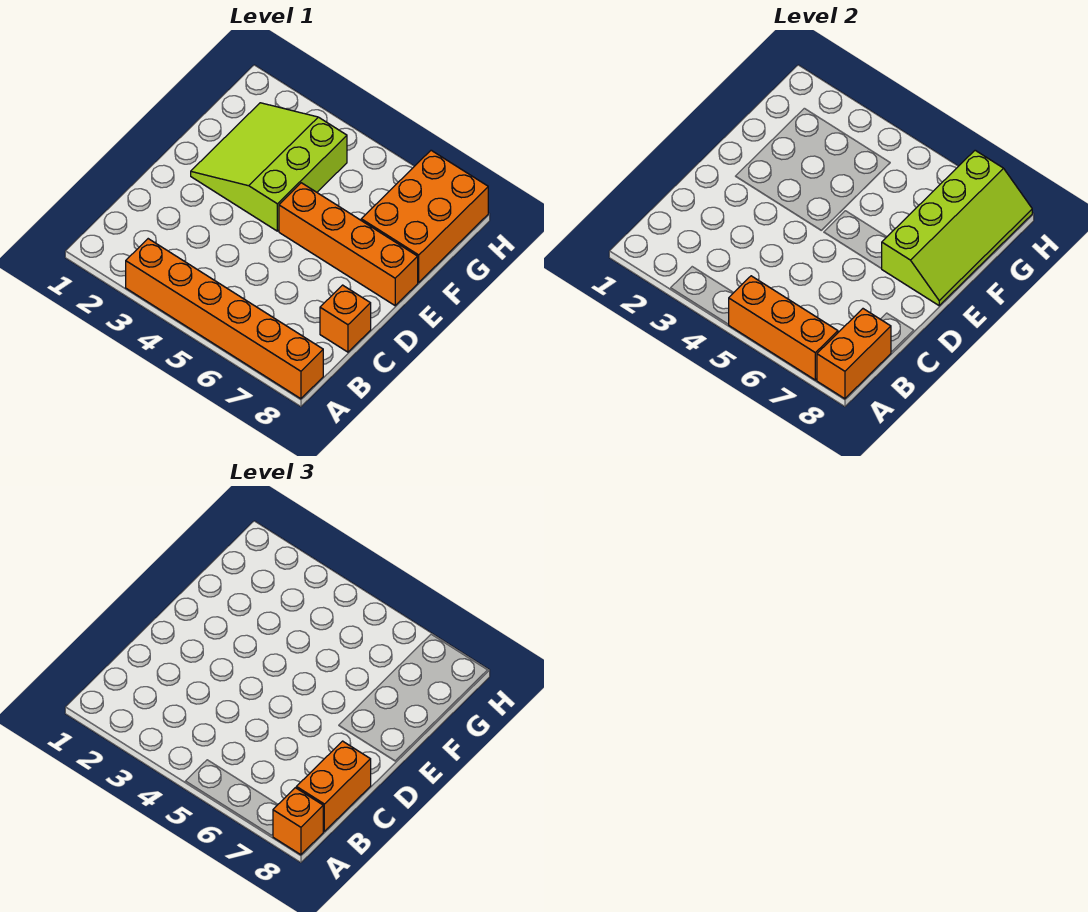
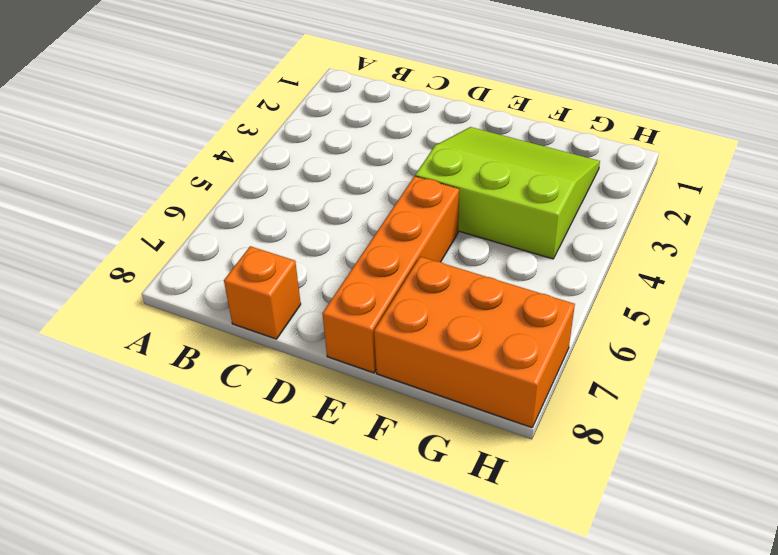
none -> orange brick A3:A8 level 1
none -> orange brick A5:A7 level 2

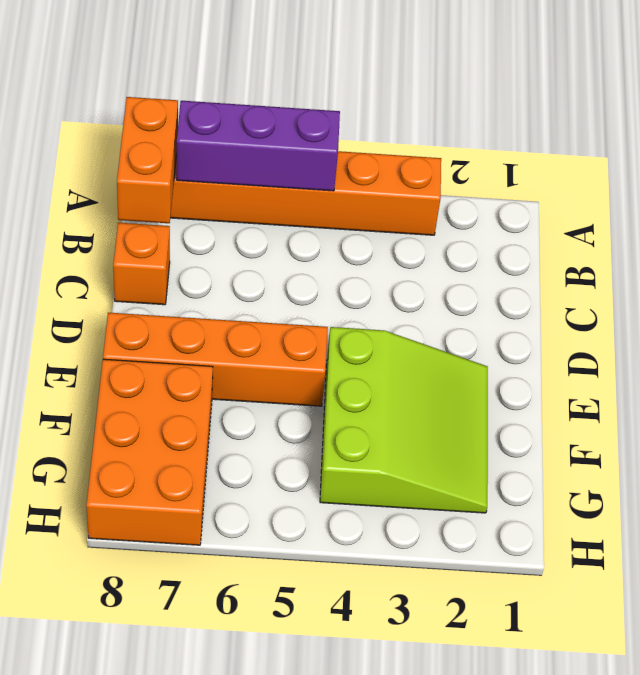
purple brick A5:A7 level 2 -> orange brick A5:A7 level 2
none -> lime slope E7:H8 level 2 top 7
none -> orange brick A8 level 3

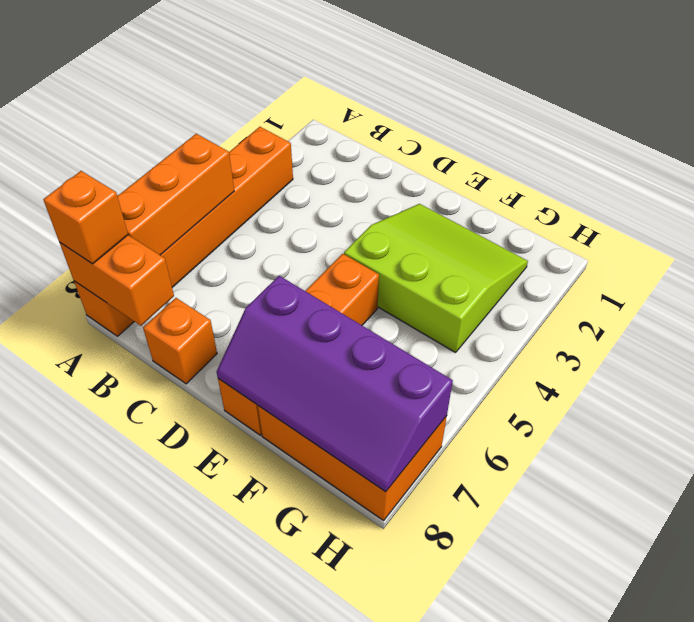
purple slope E7:H8 level 2 top 7 -> lime slope E7:H8 level 2 top 7
none -> orange brick B8:C8 level 3

